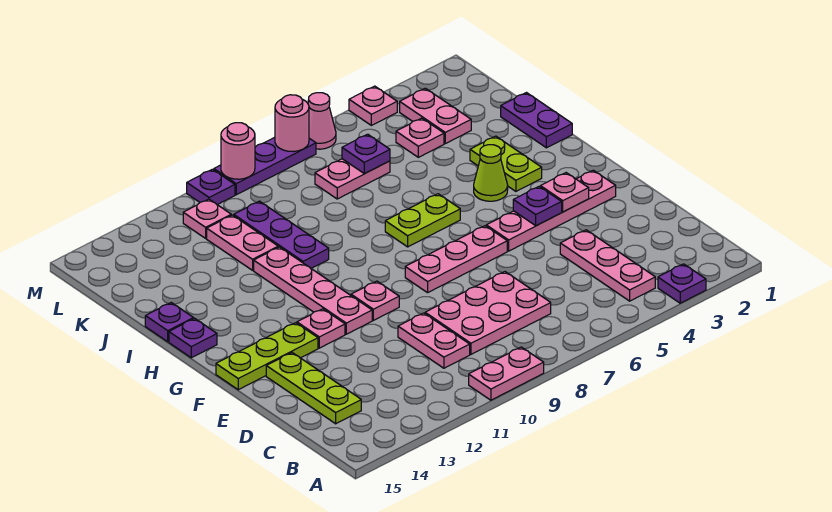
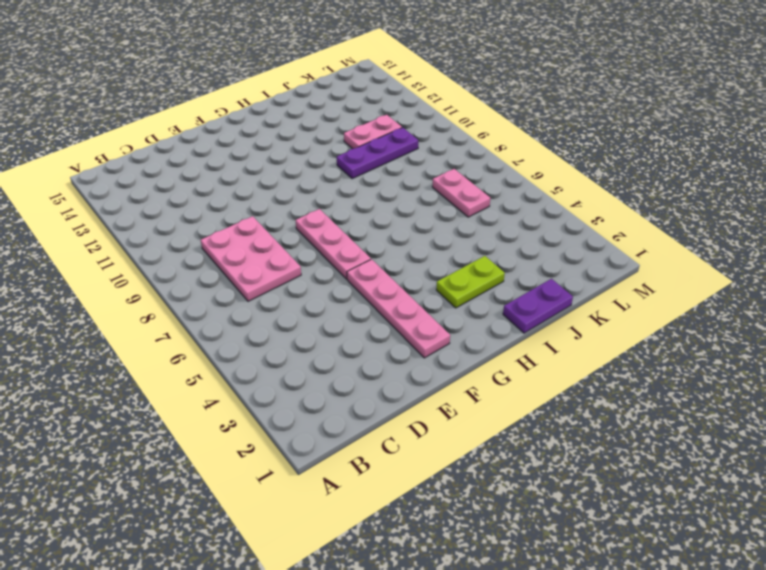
none -> purple plate A3 level 1
none -> pink plate A9:A10 level 1
none -> pink plate B4:D4 level 1
none -> pink plate C10:D10 level 1

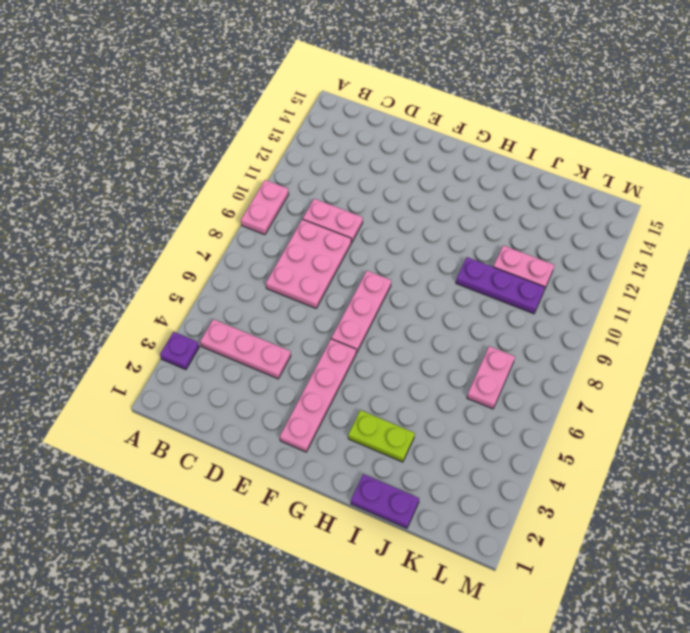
none -> lime plate C14:E14 level 1
none -> pink plate F10 level 1
none -> pink plate F11:I11 level 1
none -> pink plate F12 level 1

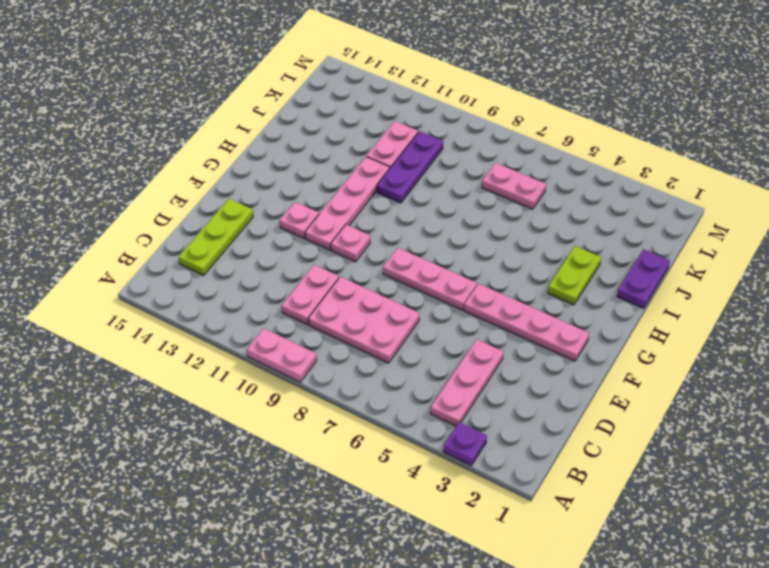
none -> lime plate F13:F15 level 1
none -> lime cone H4 level 1
none -> lime plate H6:H7 level 1
none -> purple plate H15 level 1

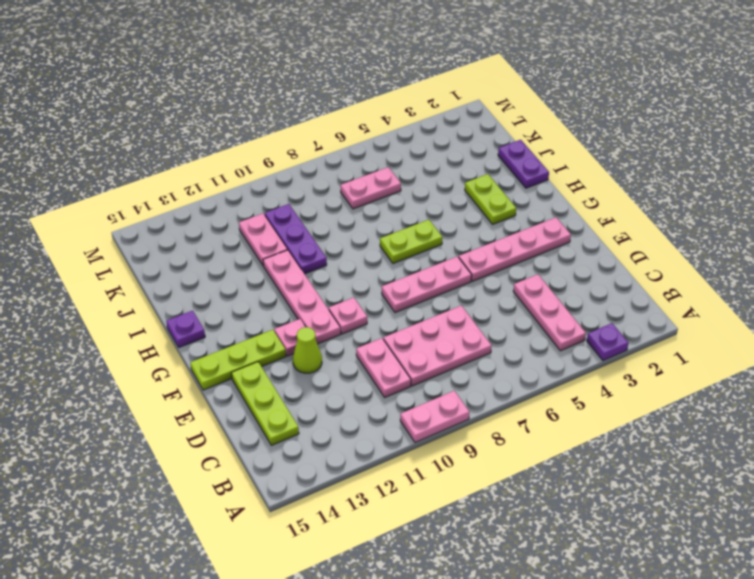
lime cone E12 level 1 -> lime cone H4 level 1
none -> purple plate I15 level 1
none -> pink plate K3:L3 level 1
none -> pink plate K4 level 1
none -> pink plate L11 level 1

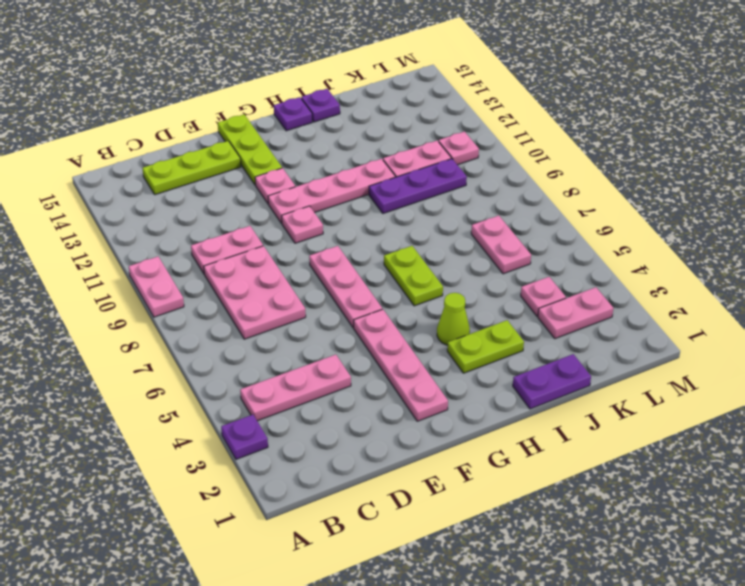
none -> pink plate M4 level 1
none -> pink cone M6 level 1
none -> purple plate M7:M9 level 1
none -> purple plate M10 level 1

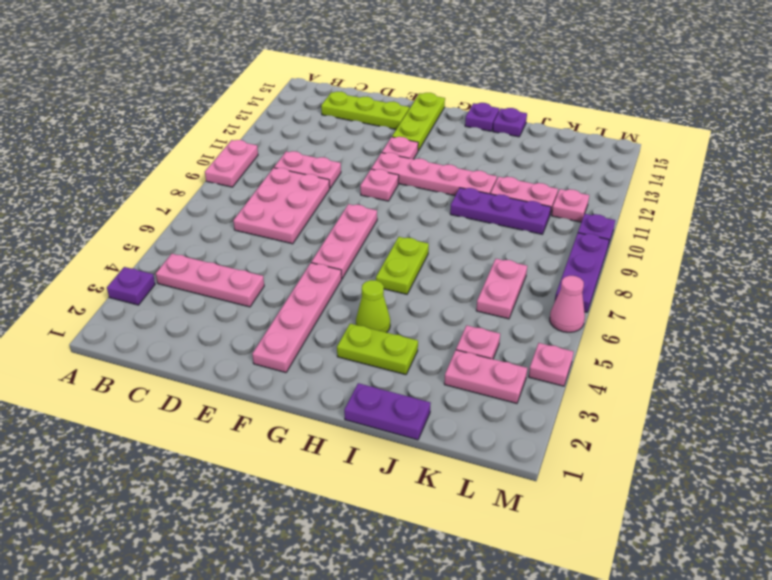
none -> pink plate F3 level 2
none -> purple plate F4 level 2
none -> purple plate K6 level 2
none -> pink round brick M7 level 2

